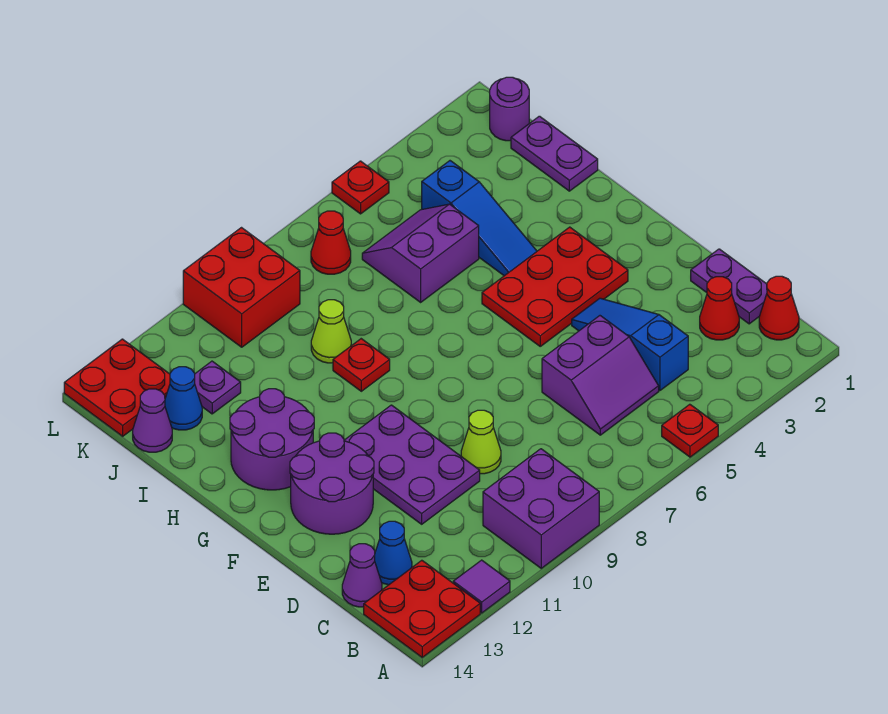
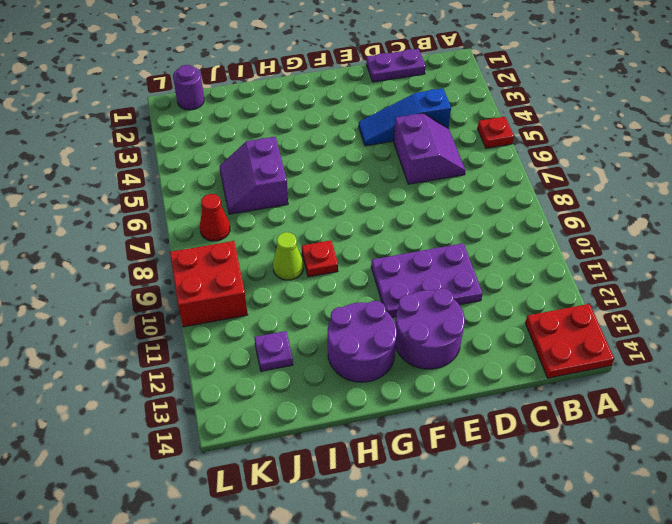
none -> purple brick A9:B10 level 1
none -> purple tile A12 level 1
none -> red cone B1 level 1

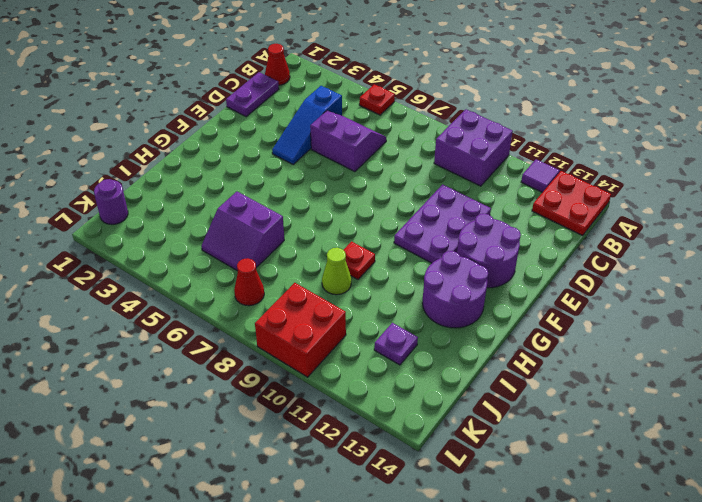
none -> red cone C2 level 1
none -> blue cone C13 level 1
none -> purple cone C14 level 1

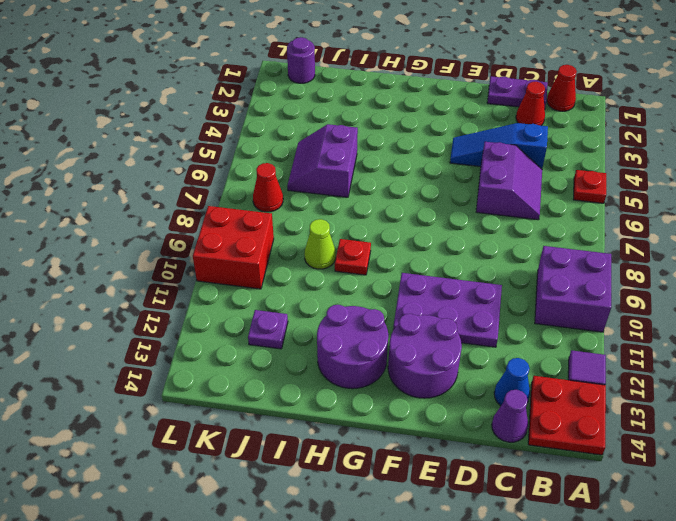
none -> lime cone D9 level 1
none -> red plate F3:G5 level 1
none -> blue slope H4:J4 level 1 top J

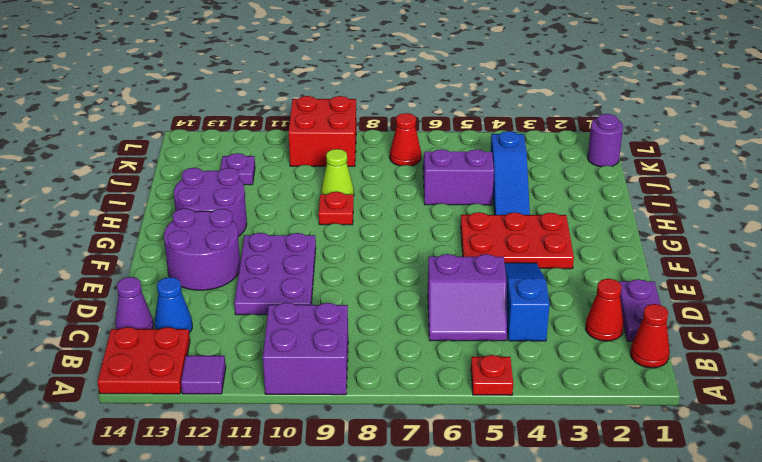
none -> lime cone D9 level 1
none -> purple plate I1:J1 level 1
none -> blue cone J13 level 1

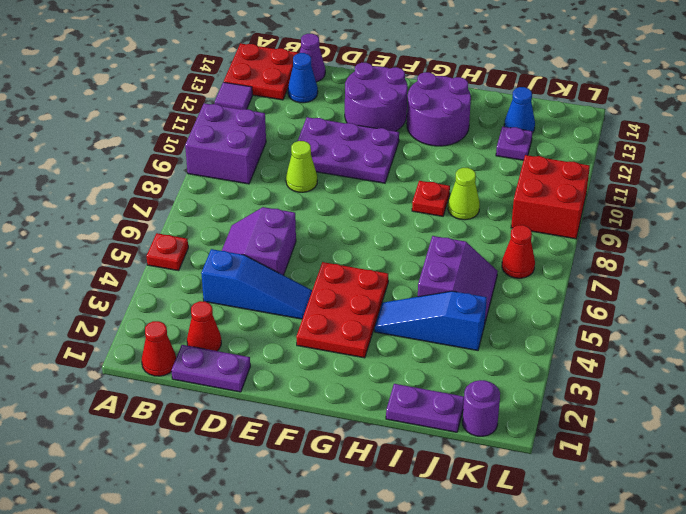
none -> purple cone J14 level 1
none -> red plate K13:L14 level 1
none -> red plate L5 level 1

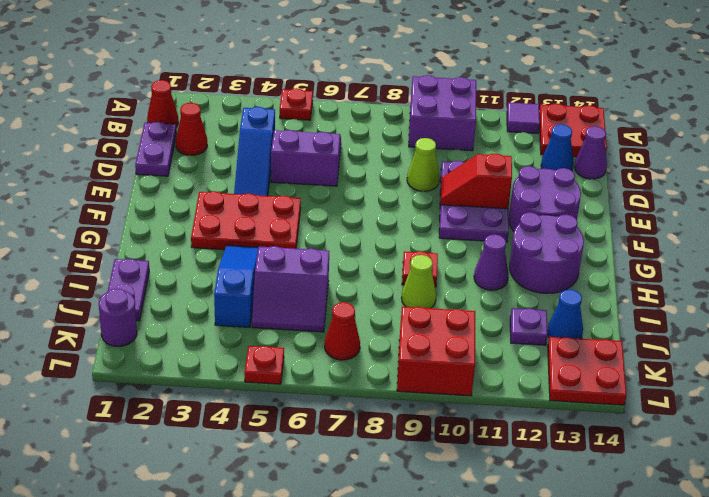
red slope E10:E11 level 2 top 11 -> none
purple cone H11 level 1 -> purple cone J14 level 1

